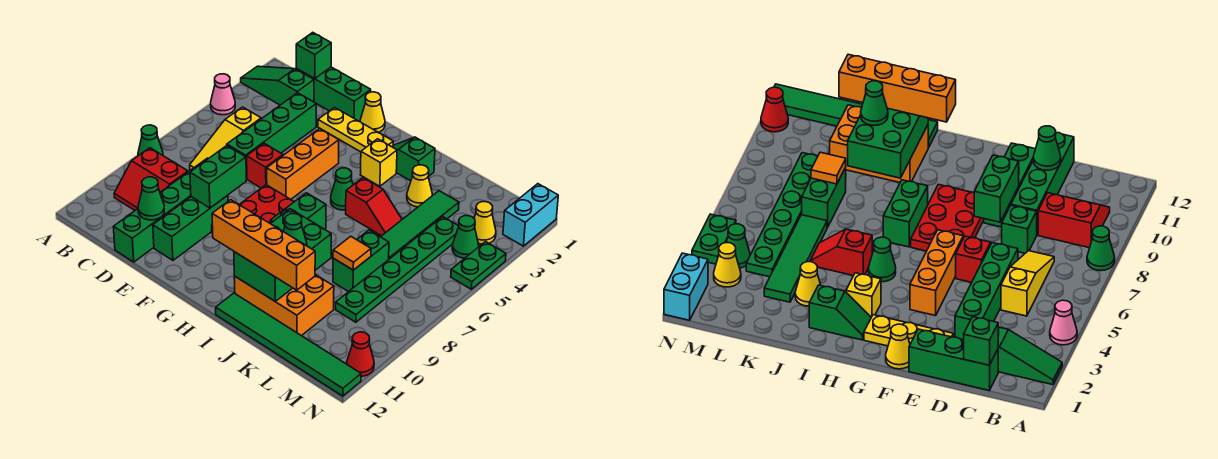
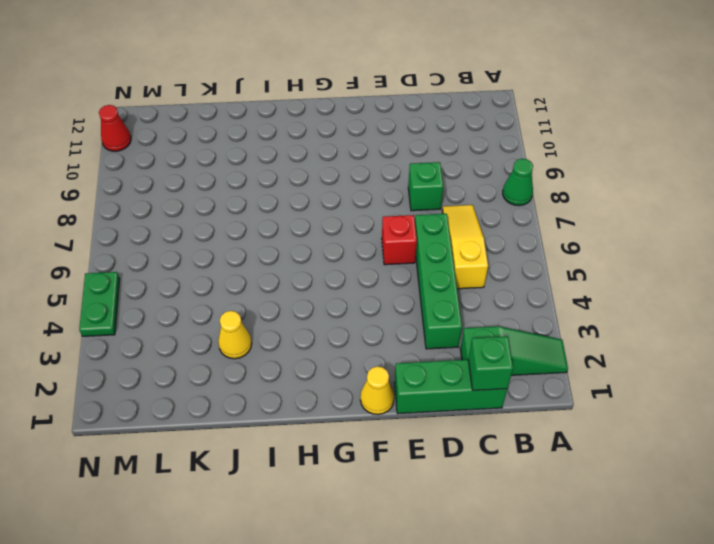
none -> pink cone A4 level 1
none -> red slope B9:C10 level 1 top 9
none -> green brick D9:D12 level 1
none -> yellow plate E2:G2 level 1

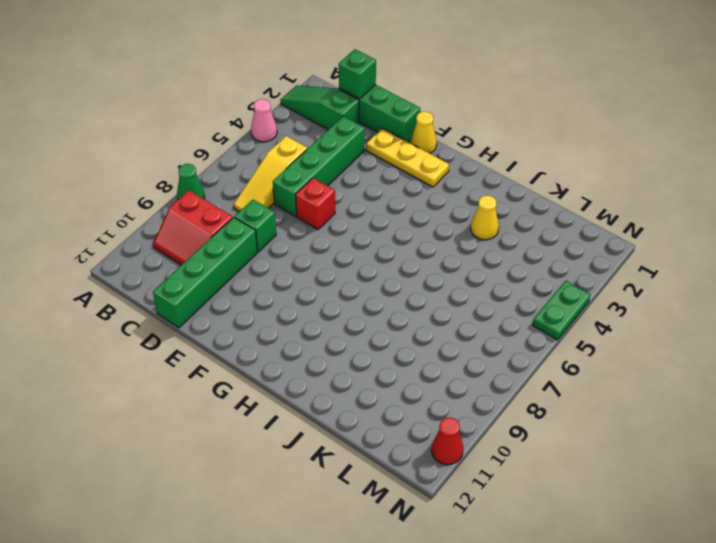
none -> green brick E9:E11 level 1
none -> orange brick F4:F6 level 1
none -> red plate F7:G9 level 1
none -> green slope H2:I2 level 1 top I

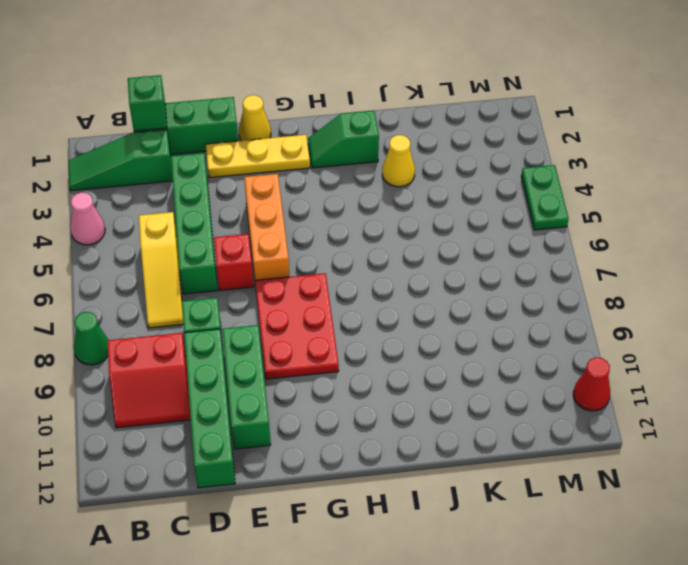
none -> yellow brick H3 level 1
none -> green cone H5 level 1
none -> green brick H7:H8 level 1
none -> red slope I5:J5 level 1 top I

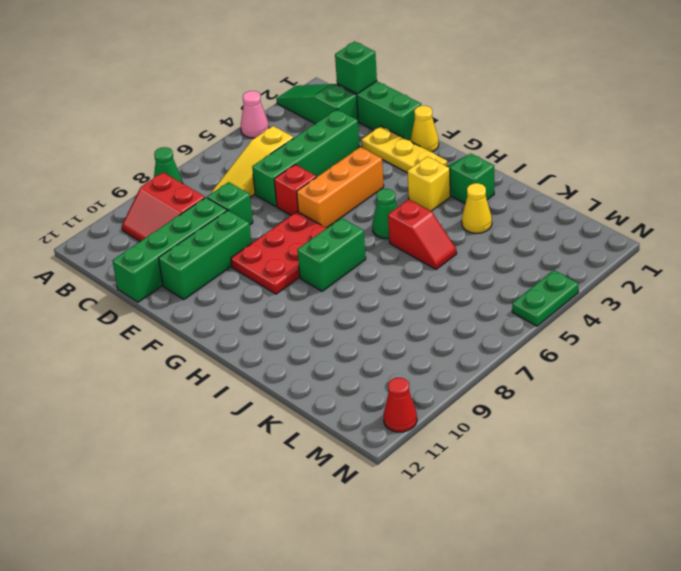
none -> orange brick I10:K11 level 1
none -> green tile I12:N12 level 1
none -> green tile K3:K6 level 1
none -> green brick K7:K8 level 1

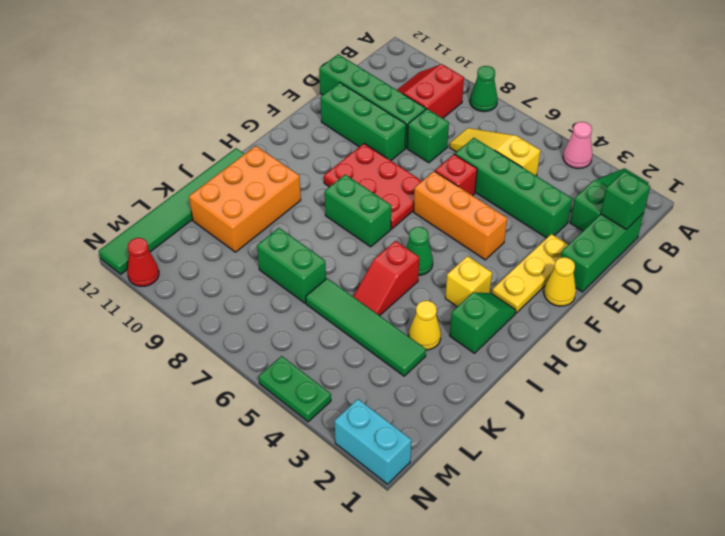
none -> green plate L4:L9 level 1
none -> yellow cone M3 level 1
none -> green cone M4 level 1
none -> green cone D11 level 2

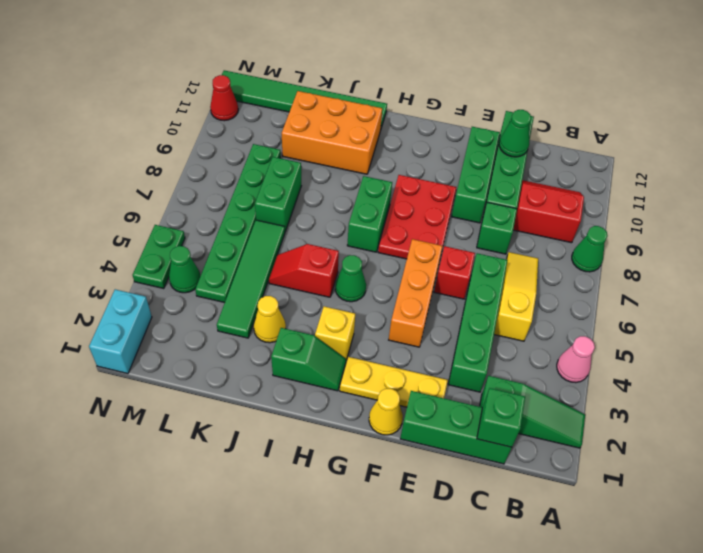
none -> yellow cone M3 level 1
none -> green brick E8:E9 level 2
none -> green brick I9:J11 level 2
none -> orange tile K8 level 2

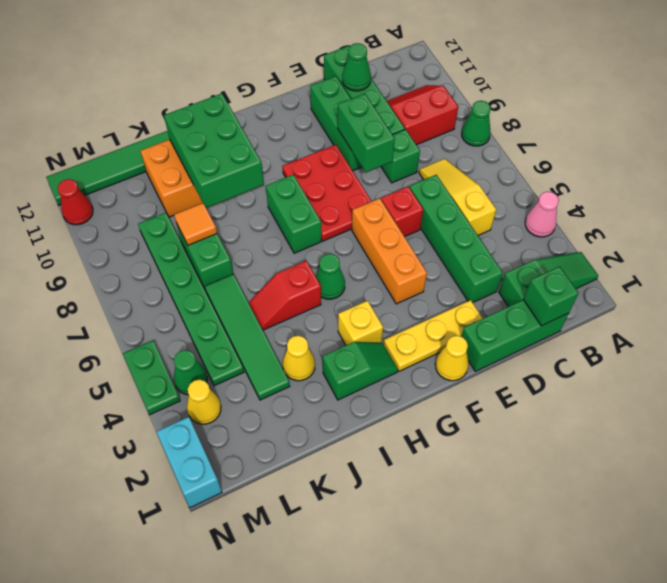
none -> orange brick H11:K11 level 3
none -> green cone J10 level 3

